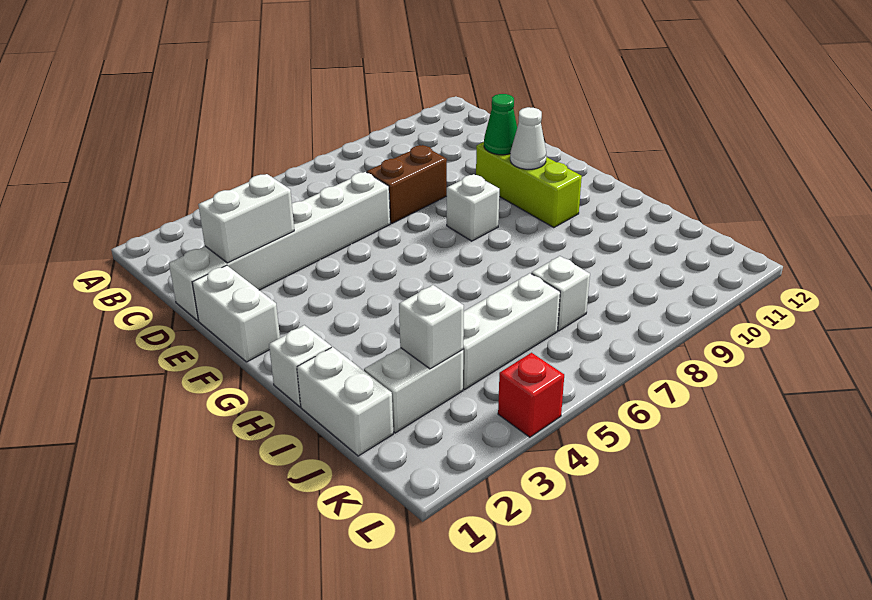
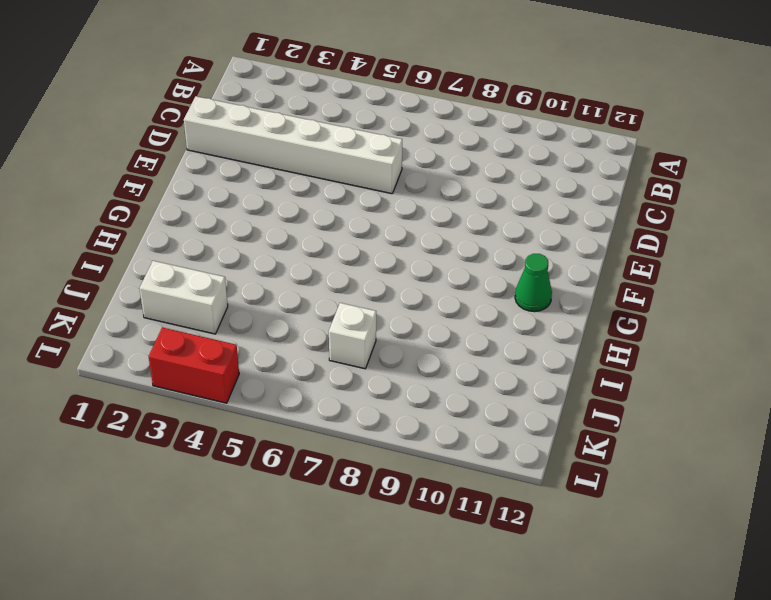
green cone G11 level 1 -> green cone E10 level 2
red brick L3:L4 level 1 -> red brick L4 level 1
none -> brown brick D7:D8 level 1
none -> white brick E1:F1 level 1
none -> lime brick E10:G10 level 1

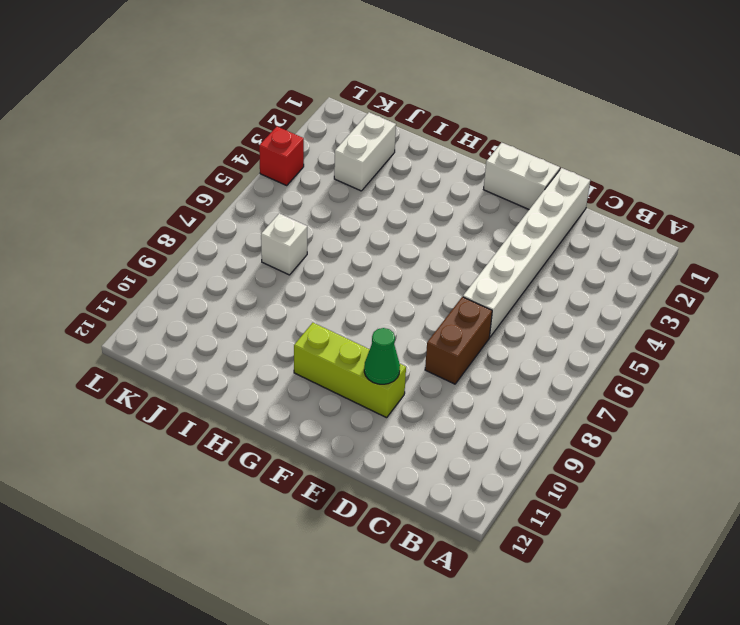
none -> white brick F8 level 1
none -> white brick H1 level 1
none -> white brick I1:J1 level 1

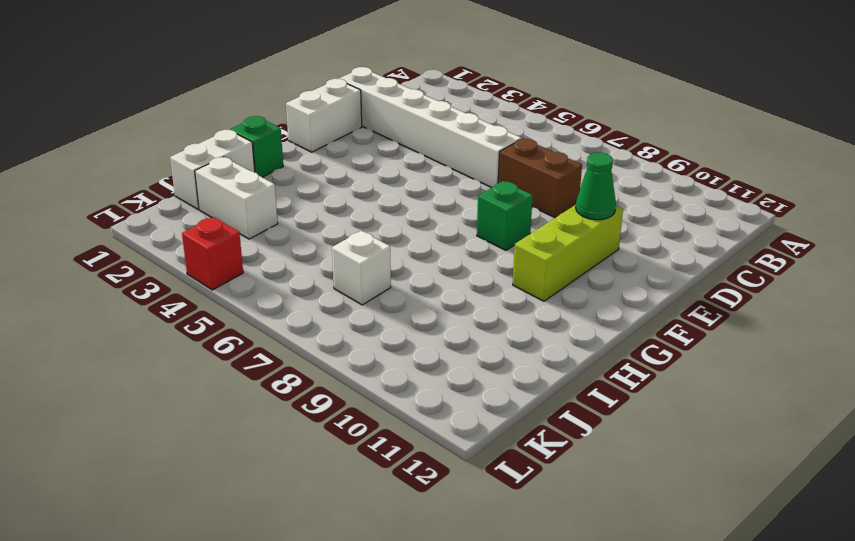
green brick F8 level 1 -> white brick F8 level 1
green brick H1 level 1 -> white brick H1 level 1
none -> white brick J4:J6 level 1
none -> white brick D2:D3 level 2
none -> white cone F10 level 2

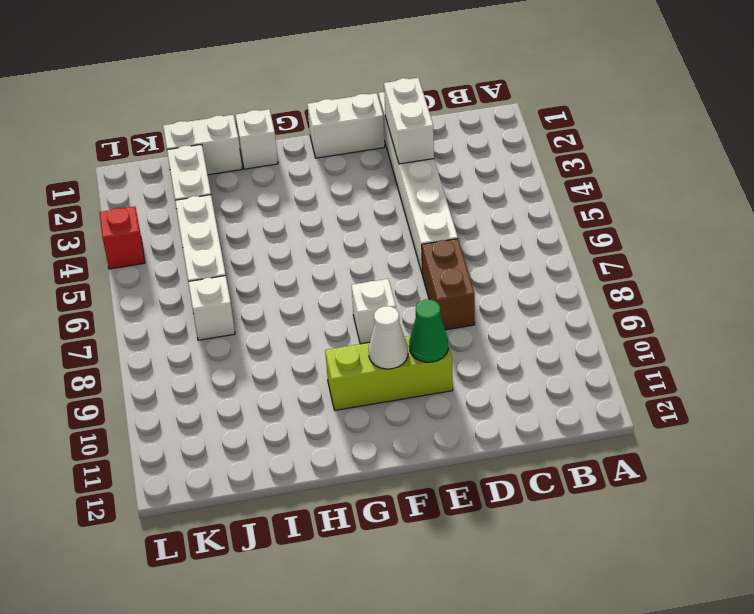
none -> white brick J3 level 2

